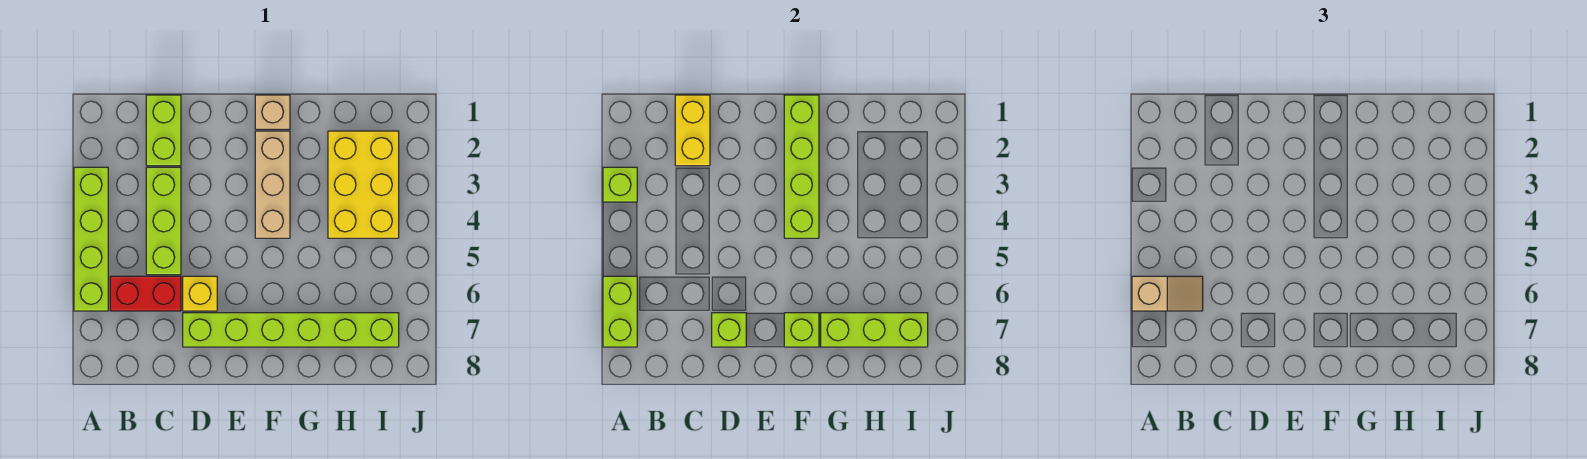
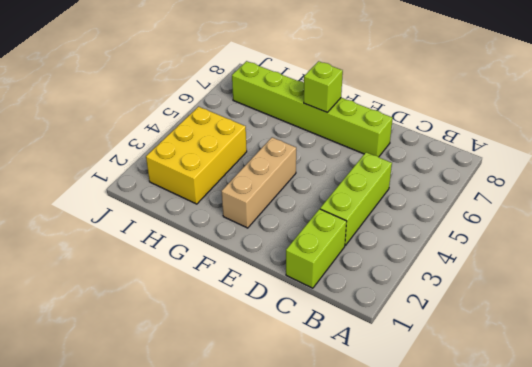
none -> lime brick A3:A6 level 1
none -> red brick B6:C6 level 1
none -> yellow brick D6 level 1

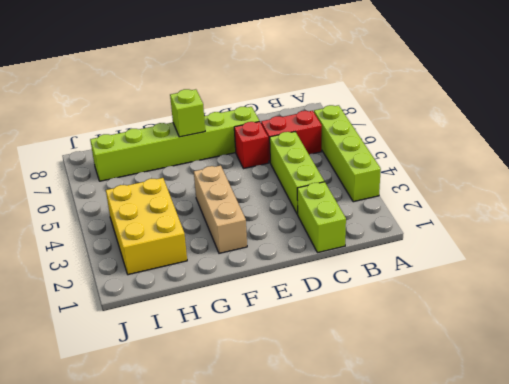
red brick D6 level 1 -> yellow brick D6 level 1
none -> tan brick F1 level 1
none -> lime brick A3 level 2
none -> lime brick A6:A7 level 2

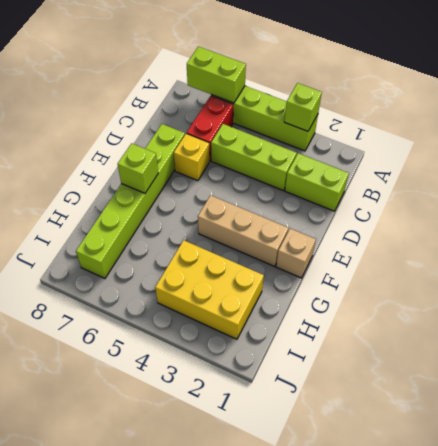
none -> yellow brick C1:C2 level 2
none -> lime brick D7 level 2
none -> lime brick F1:F4 level 2

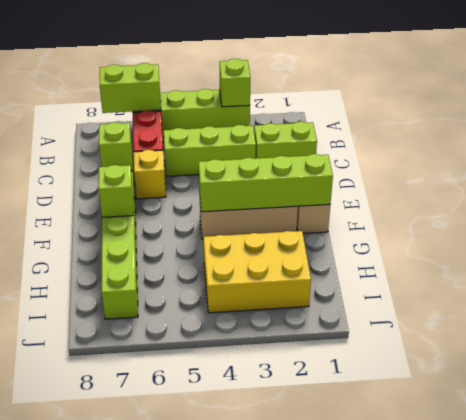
none -> yellow brick C1:C2 level 2
none -> lime brick G7:I7 level 2
none -> tan slope A6:B6 level 3 top A

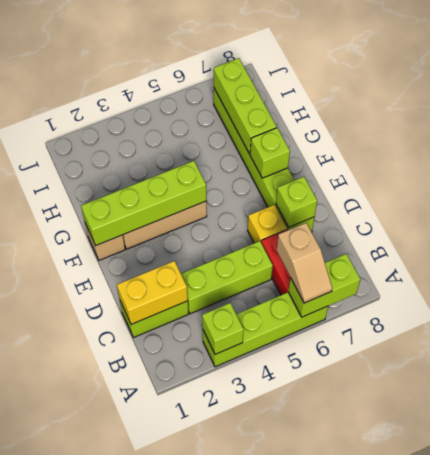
tan slope A6:B6 level 3 top B -> tan slope A6:B6 level 3 top A
none -> yellow brick H2:I4 level 1

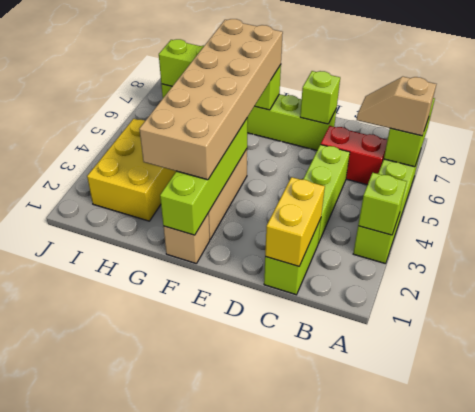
tan brick F2:G7 level 3 -> none
none -> yellow brick D6 level 1

